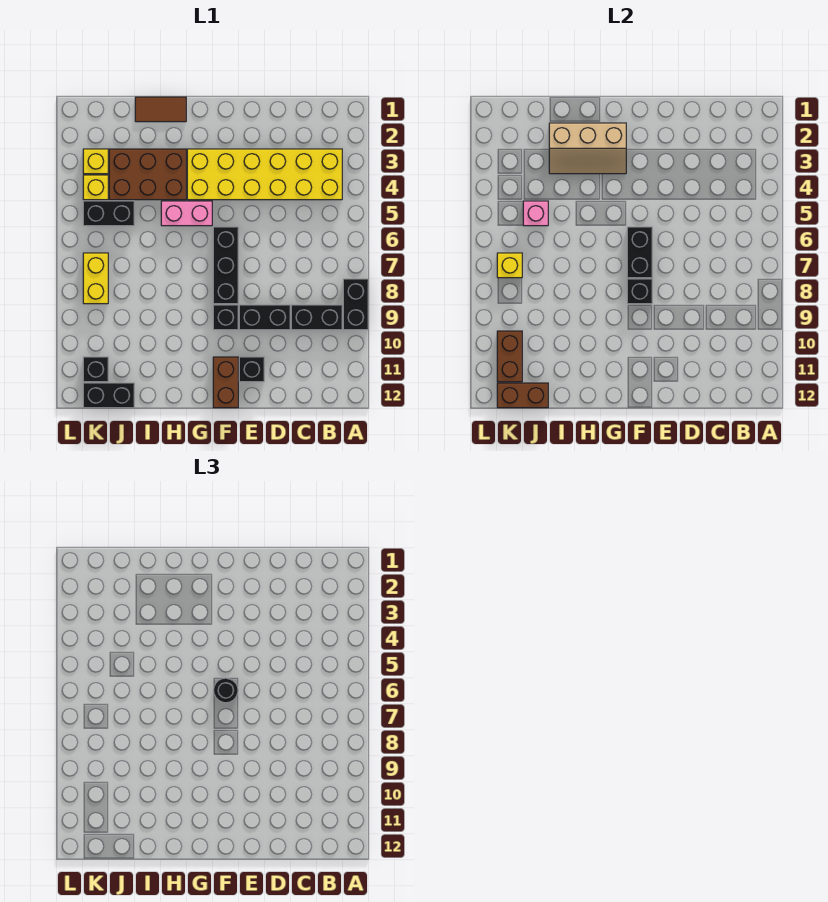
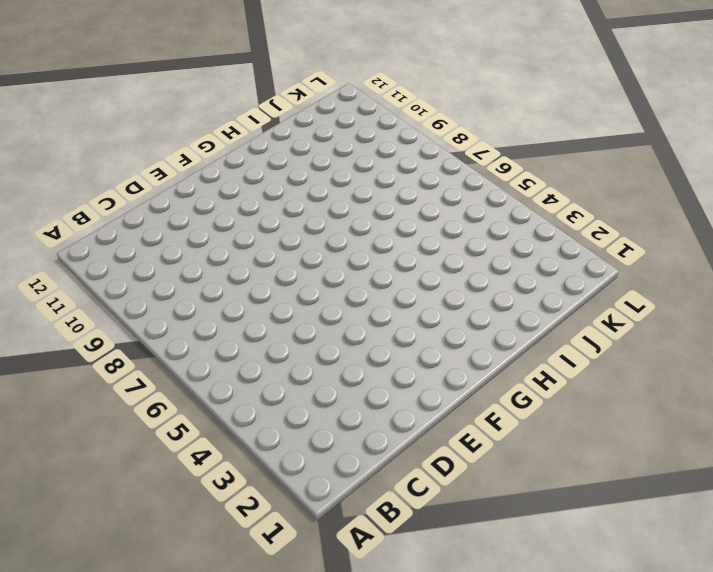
none -> black brick A8:A9 level 1
none -> yellow brick B3:G4 level 1
none -> black brick B9:C9 level 1

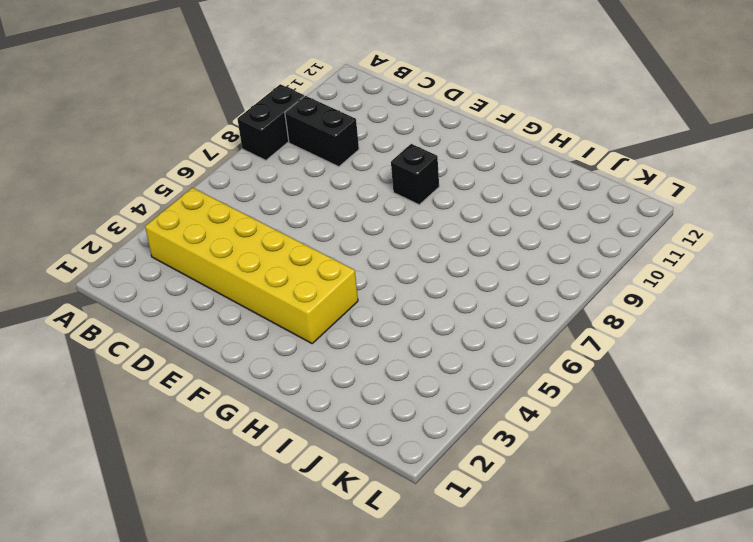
none -> black brick D9:E9 level 1
none -> black brick E11 level 1
none -> black brick F6:F8 level 1

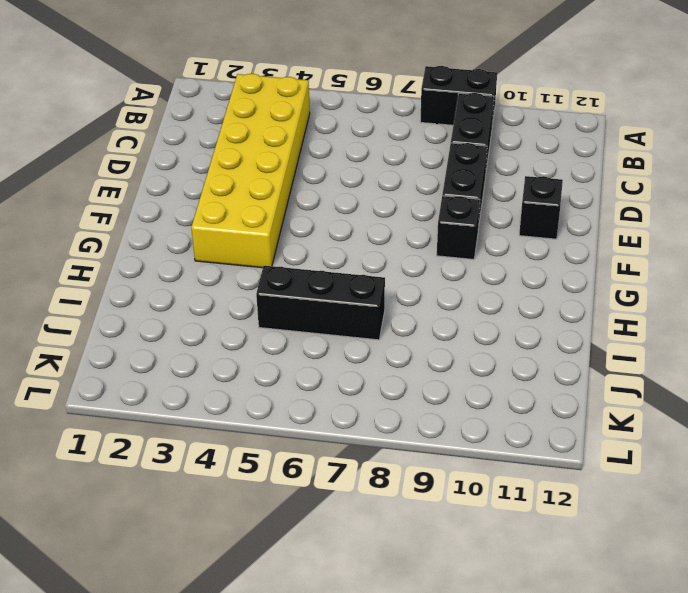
black brick I5:I7 level 1 -> black brick F6:F8 level 1
none -> brown brick F11:F12 level 1
none -> pink brick G5:H5 level 1
none -> brown tile H1:I1 level 1

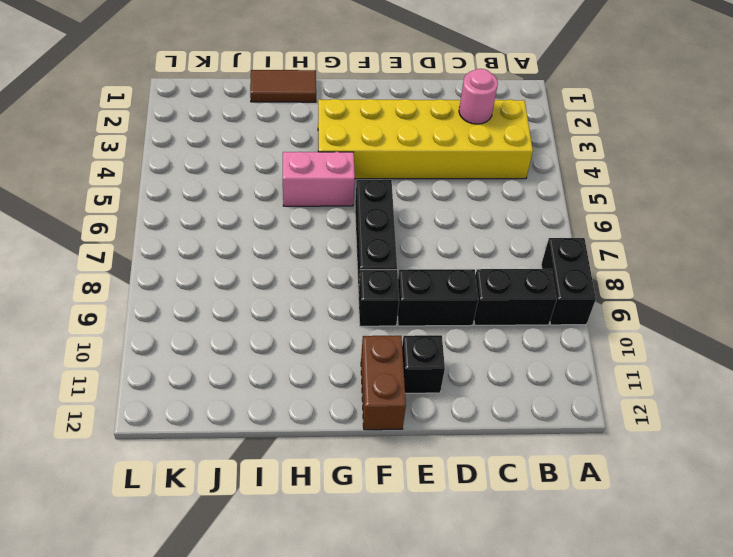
pink round brick C3 level 2 -> none
none -> brown brick H3:J4 level 1
none -> black brick J5:K5 level 1
none -> black brick J12:K12 level 1

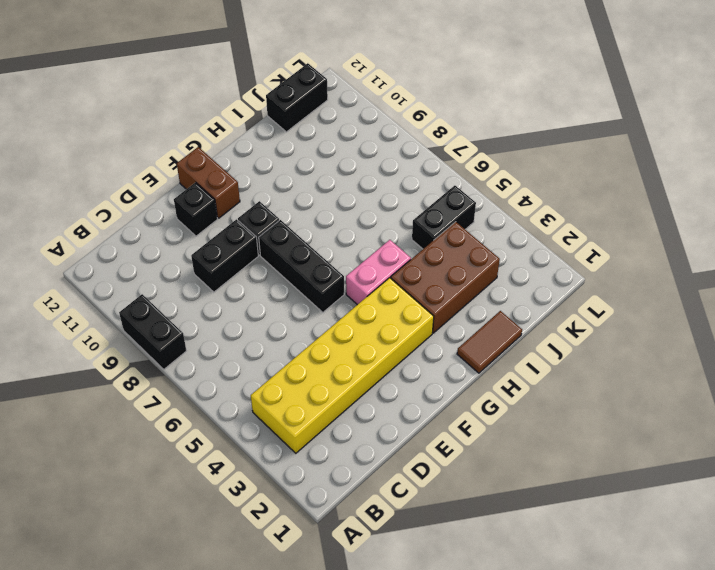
none -> black brick B9:C9 level 1
none -> yellow brick K3 level 1
none -> yellow brick K4 level 1

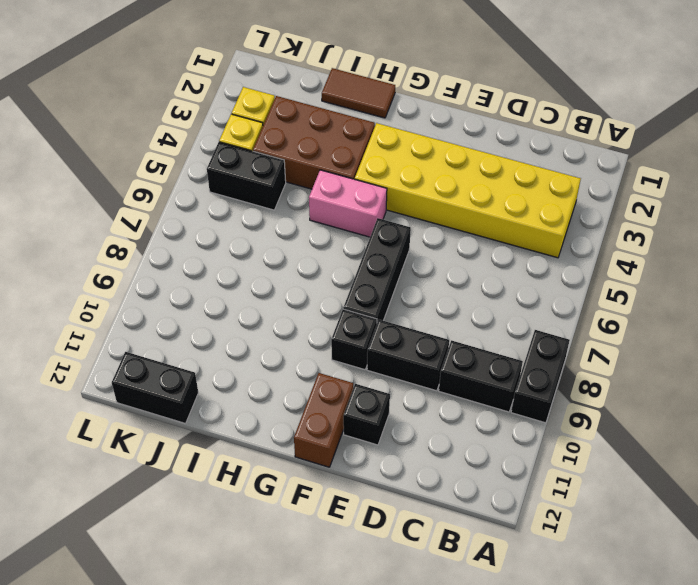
none -> yellow brick K7:K8 level 1
none -> black brick K11 level 1
none -> black brick F6:F7 level 2

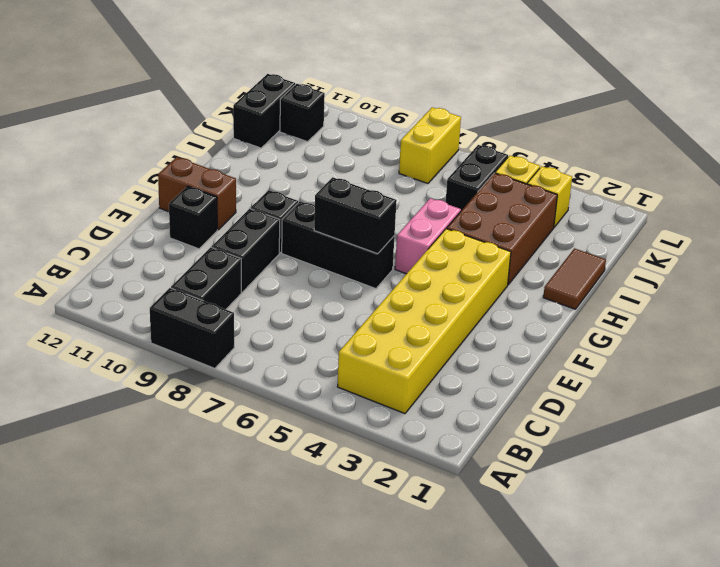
yellow brick K7:L7 level 1 -> yellow brick K7:K8 level 1
none -> black brick F8 level 2
none -> tan slope G2:I3 level 2 top 2
none -> pink brick J5 level 2

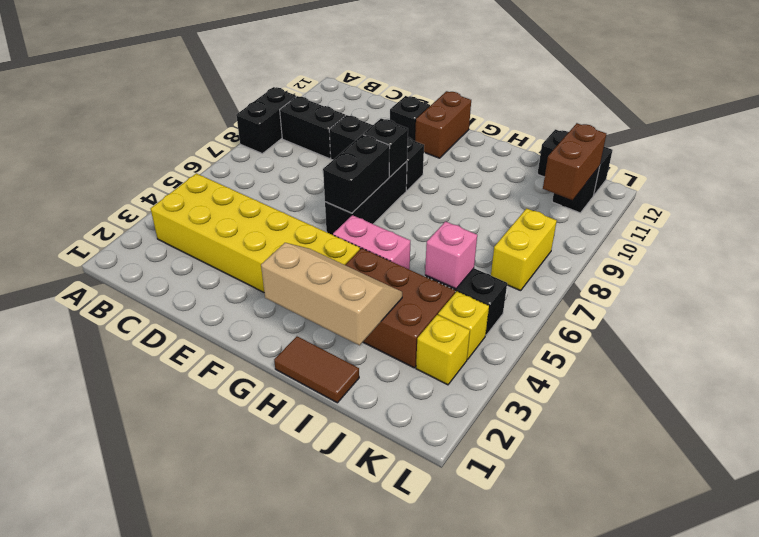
none -> brown brick J12:K12 level 2
none -> yellow brick K7 level 2
none -> black round brick F6 level 3

